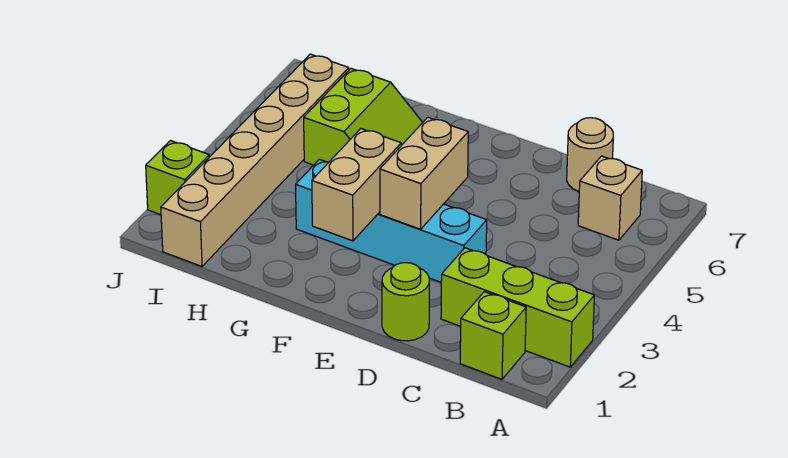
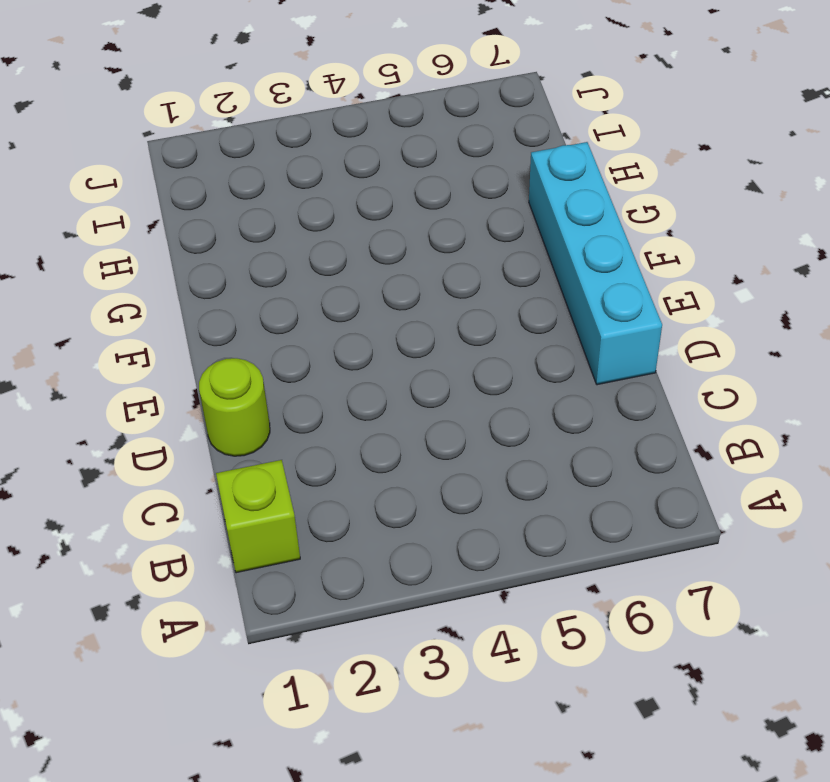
cyan brick D7:G7 level 1 -> cyan brick D3:G3 level 1
none -> lime brick A2:C2 level 1
none -> tan brick B6 level 1

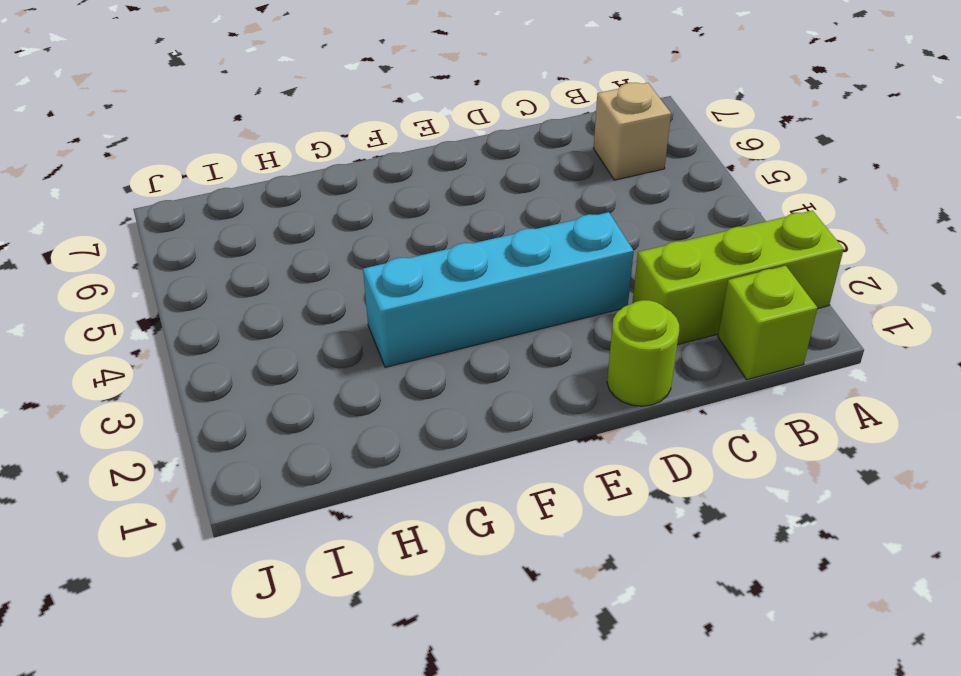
none -> tan round brick C7 level 1
none -> lime slope G5:H6 level 1 top H

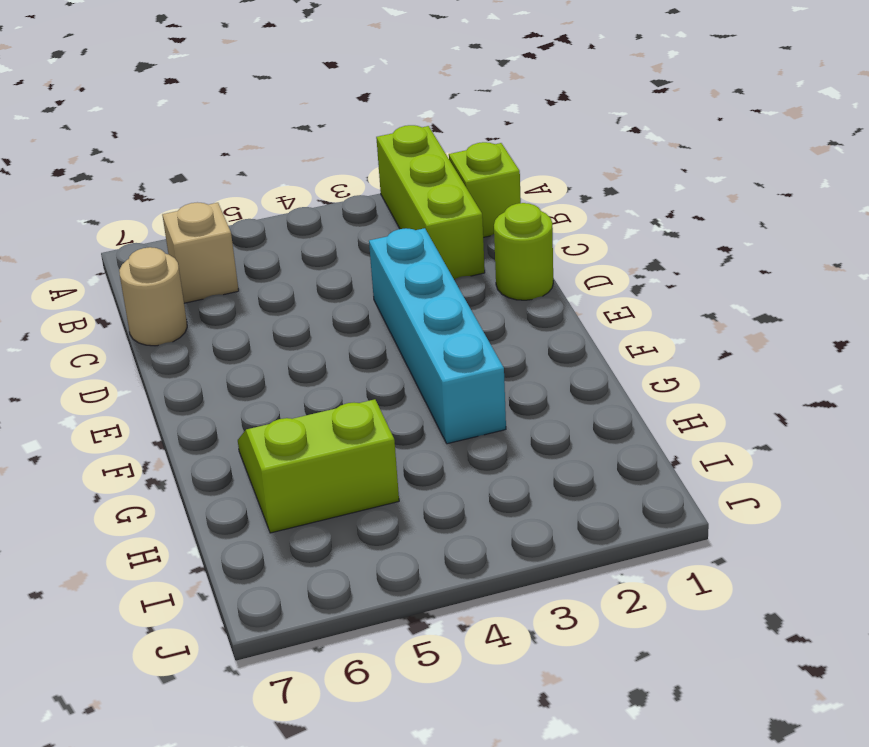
none -> tan brick I1:I6 level 1
none -> lime brick J2 level 1

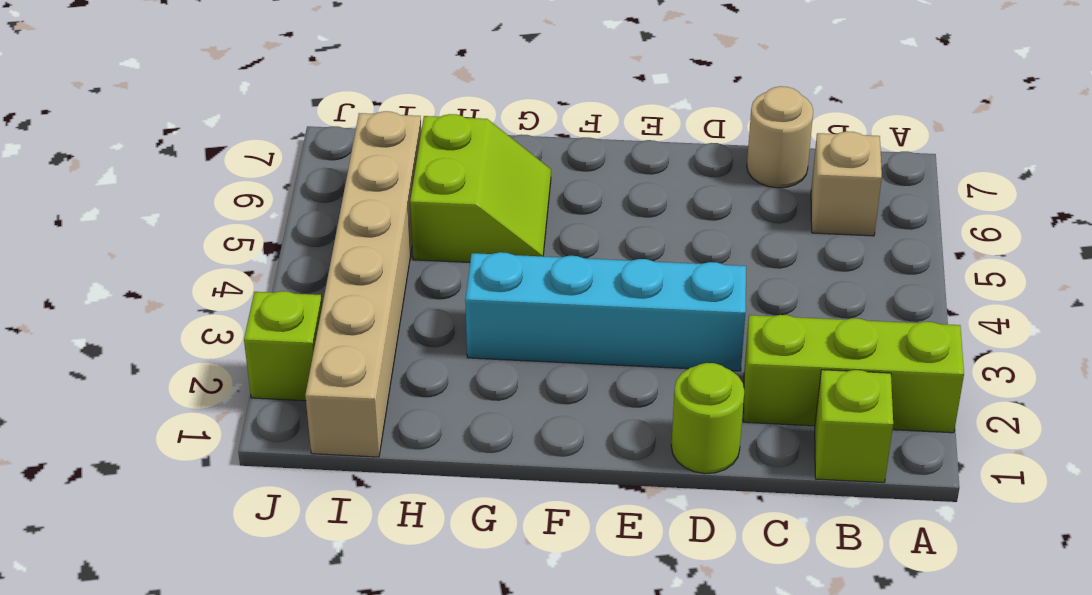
none -> tan brick E3:E4 level 2
none -> tan brick F2:F3 level 2

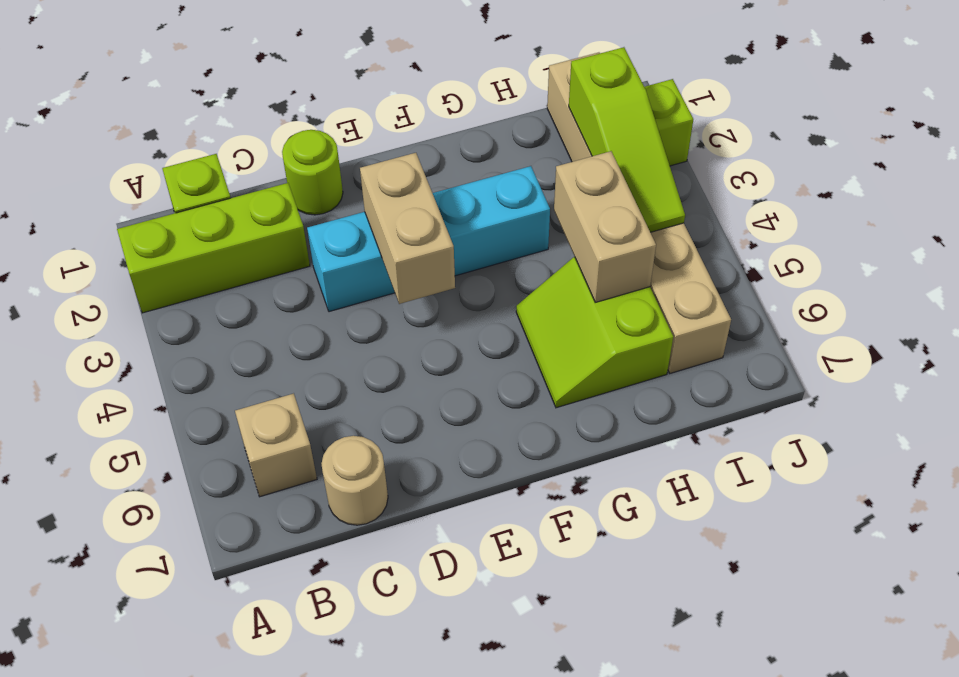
tan brick H4:H5 level 2 -> tan brick F2:F3 level 2
lime slope I2:I4 level 2 top 2 -> none

